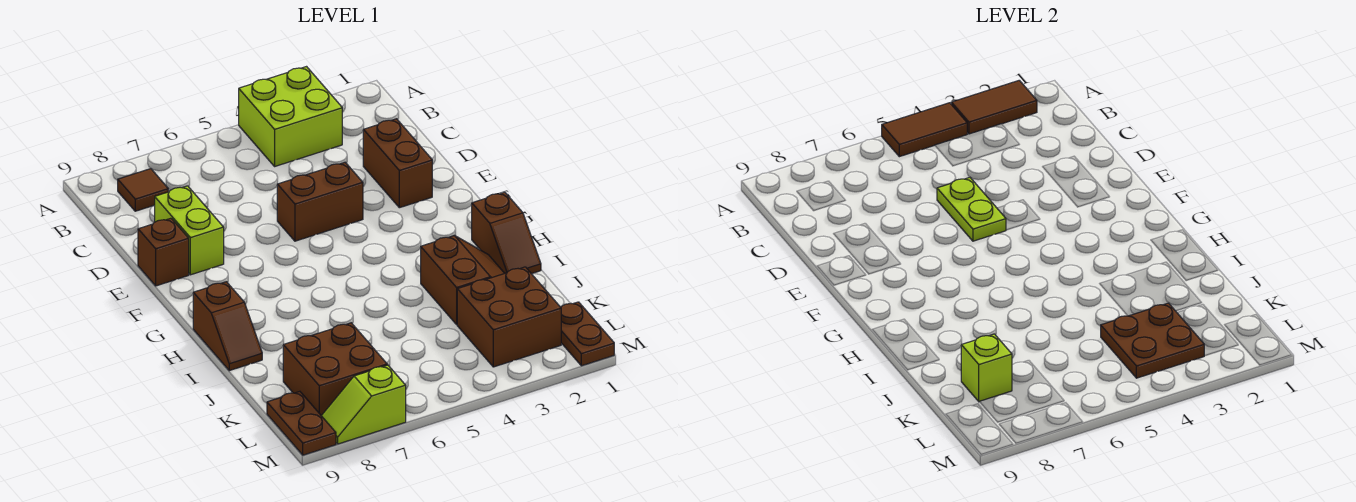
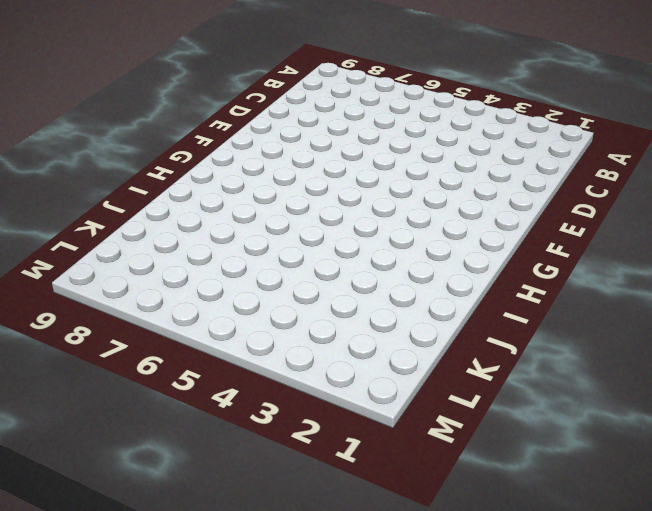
none -> lime brick A3:B4 level 1
none -> brown tile B8 level 1
none -> brown brick D2:E2 level 1

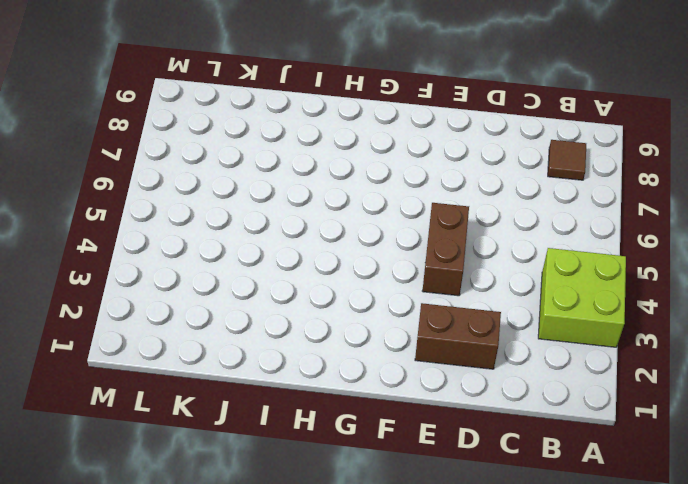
none -> lime brick D8:E8 level 1
none -> brown brick E9 level 1
none -> brown slope H1:I1 level 1 top H

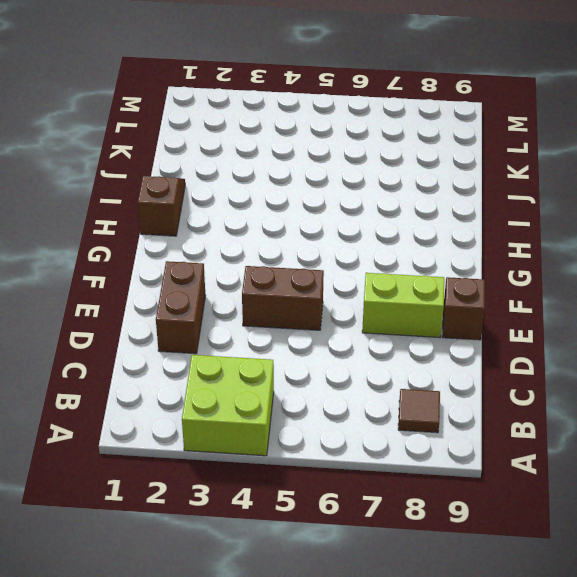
lime brick E7:E8 level 1 -> lime brick D8:E8 level 1
none -> brown slope H9:I9 level 1 top H
none -> brown slope I2:J3 level 1 top 3
none -> brown brick K2:L3 level 1

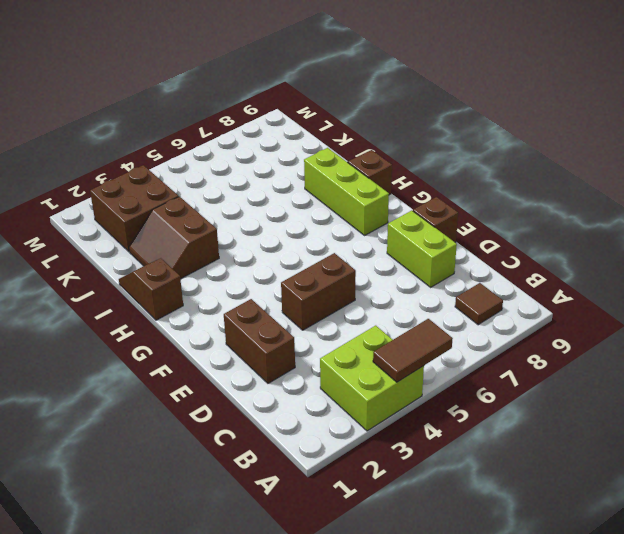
lime brick G8:I8 level 1 -> none
none -> brown brick K7:L8 level 1
none -> brown plate L1:M1 level 1
none -> brown plate L9:M9 level 1

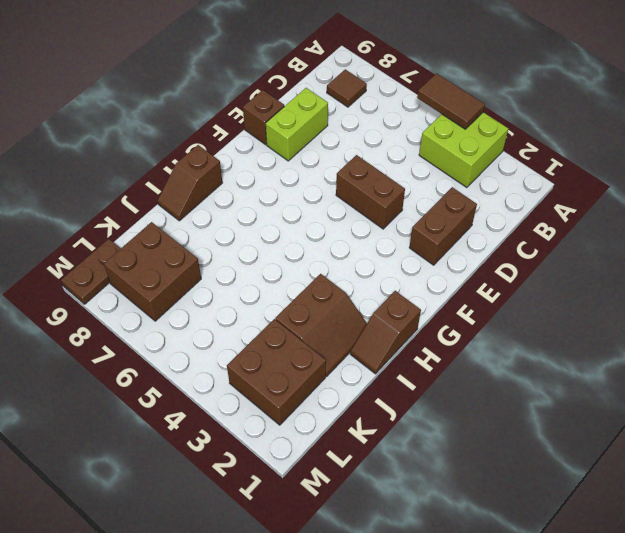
none -> brown plate L1:M1 level 1
none -> lime slope M7:M8 level 1 top 7
none -> brown tile A2:A3 level 2

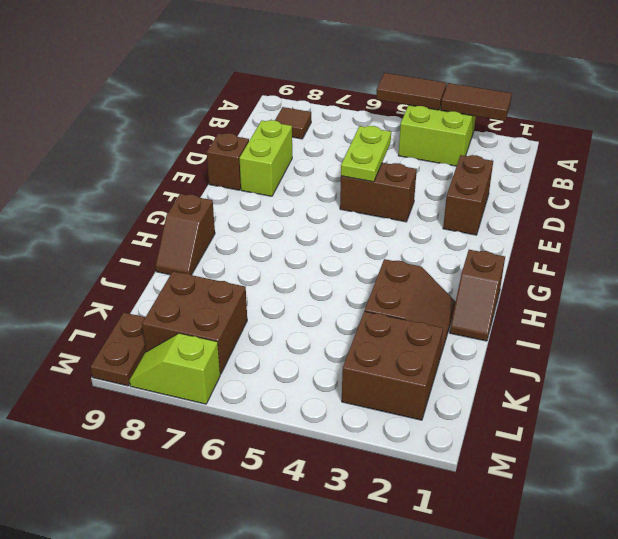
none -> brown plate L1:M1 level 1
none -> brown plate K3:L4 level 2
none -> lime brick K8 level 2

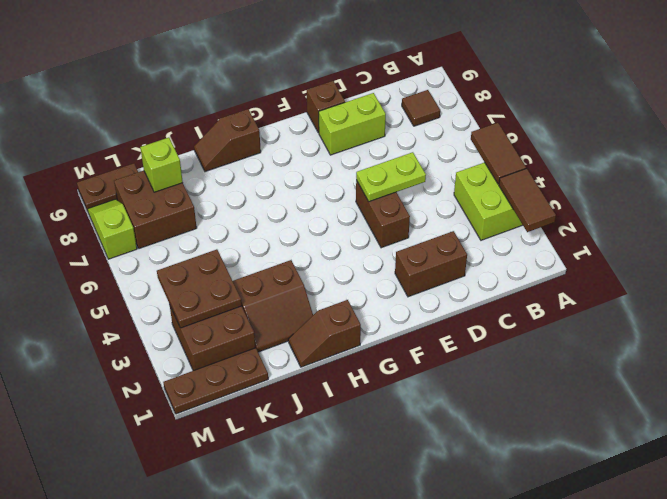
brown plate K1:M1 level 1 -> brown plate L1:M1 level 1

